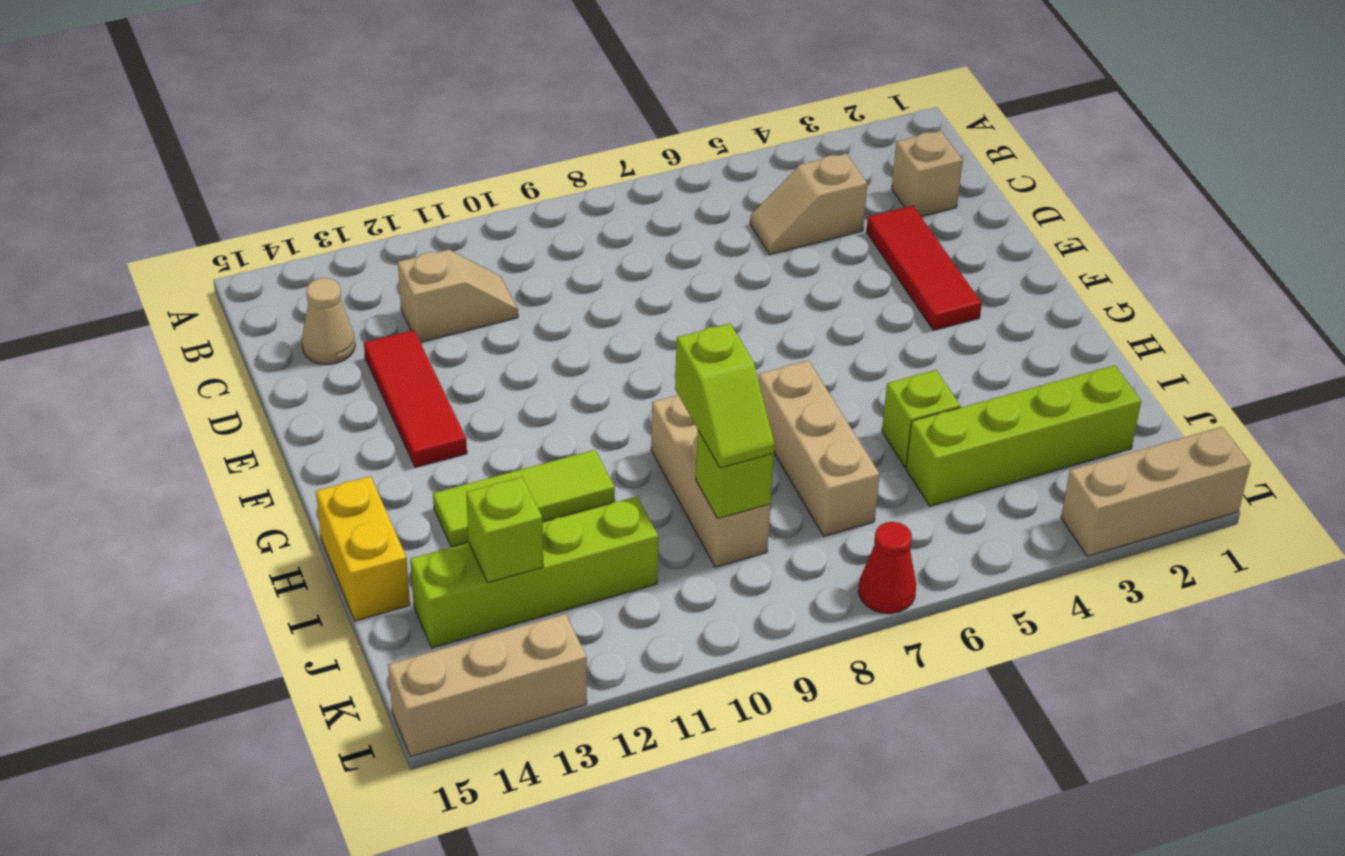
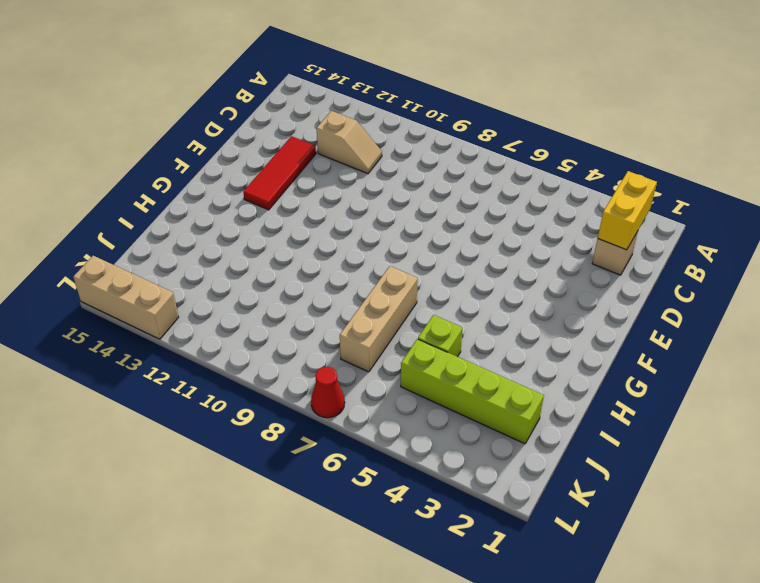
yellow brick B2:C2 level 2 -> yellow brick H15:I15 level 1
none -> tan slope C4:C5 level 1 top 4
none -> tan cone C14 level 1
none -> red tile D3:F3 level 1

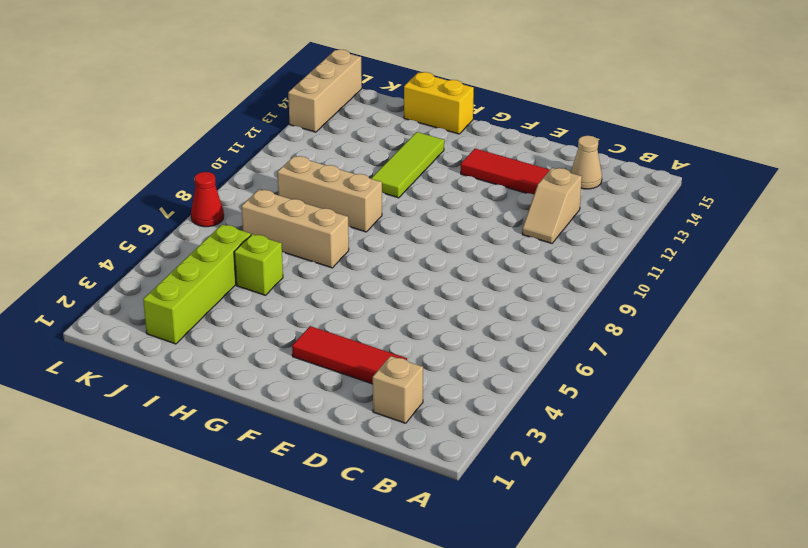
none -> tan slope C4:C5 level 1 top 4
none -> lime brick J11:J14 level 1
none -> tan brick L1:L3 level 1

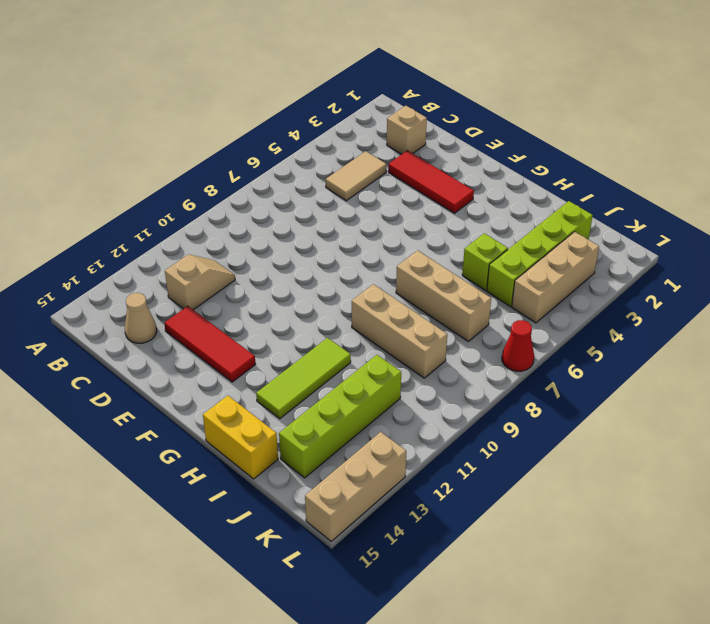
tan tile C4:C5 level 1 -> tan slope C4:C5 level 1 top 4
tan brick K3:K5 level 1 -> tan brick L1:L3 level 1
none -> lime brick J9 level 2
none -> lime brick J13 level 2
none -> lime slope I9:J9 level 3 top I

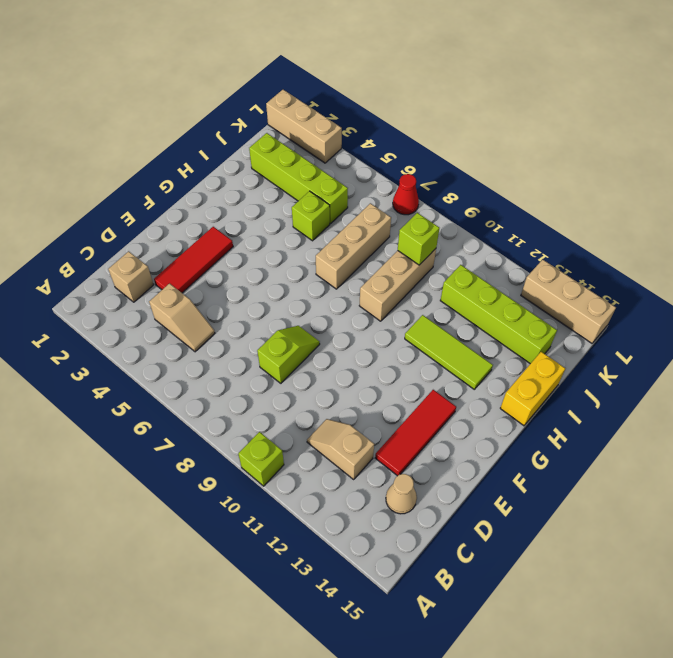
lime brick A10 level 1 -> lime brick J13 level 2
lime slope D8:E8 level 1 top D -> lime slope I9:J9 level 3 top I

